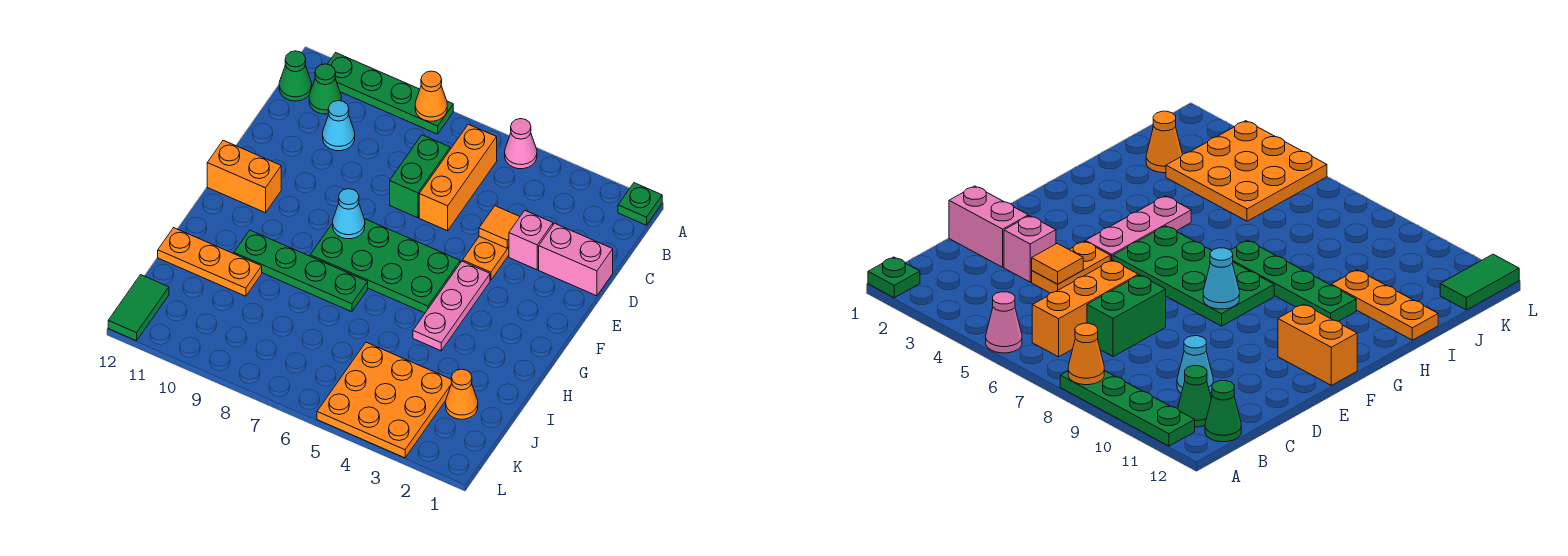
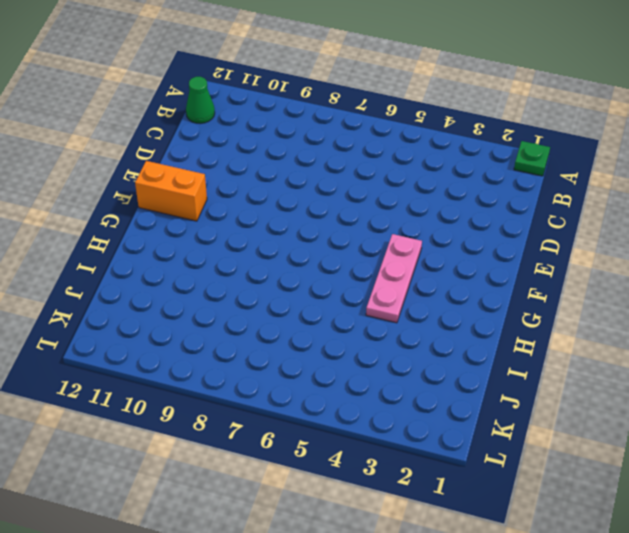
none -> pink cone A5 level 1
none -> green plate A8:A11 level 1
none -> orange brick B6:D6 level 1

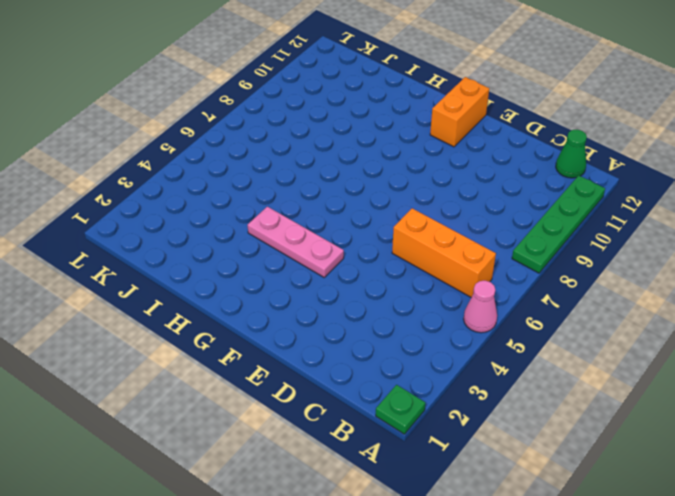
none -> green cone B11 level 1
none -> green brick C7:D7 level 1
none -> cyan cone C10 level 1

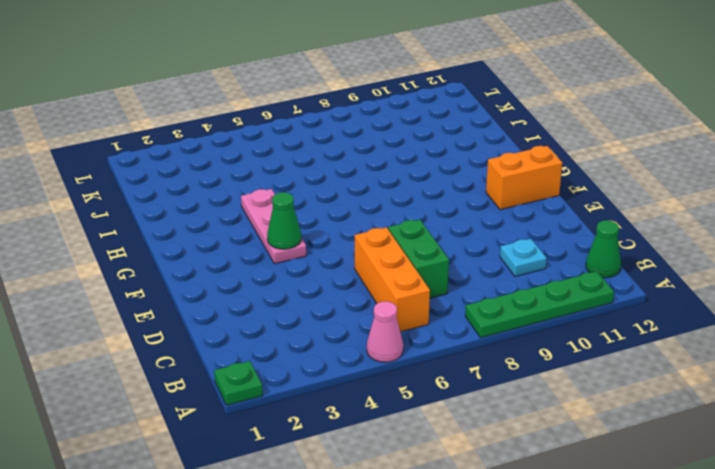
cyan plate C10 level 1 -> cyan cone C10 level 1
green cone F4 level 2 -> green cone B11 level 1
none -> pink brick D1:D2 level 1
none -> pink brick D3 level 1
none -> orange plate D4:E4 level 1

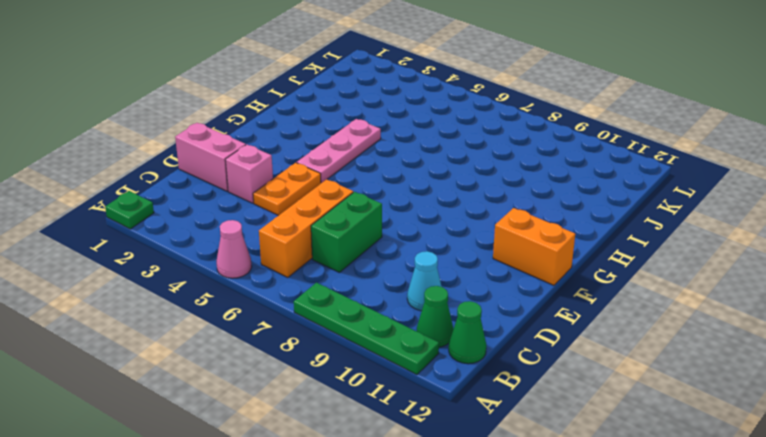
none -> green plate F5:G8 level 1
none -> green plate H7:H10 level 1
none -> orange plate I10:I12 level 1

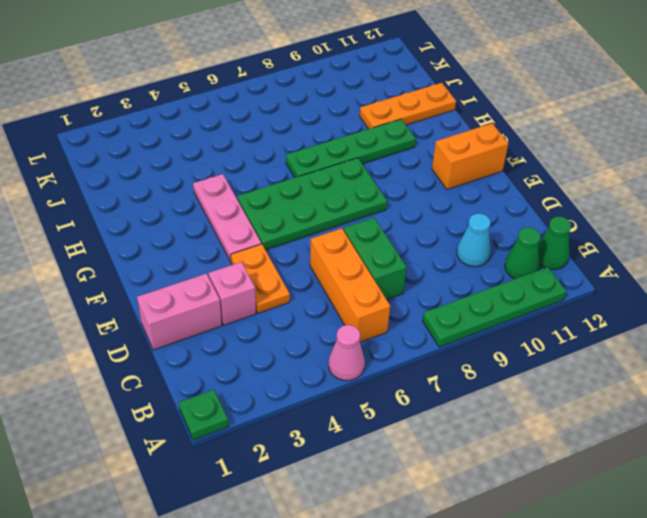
none -> orange cone J2 level 1
none -> orange plate J3:L5 level 1
none -> green tile K12:L12 level 1

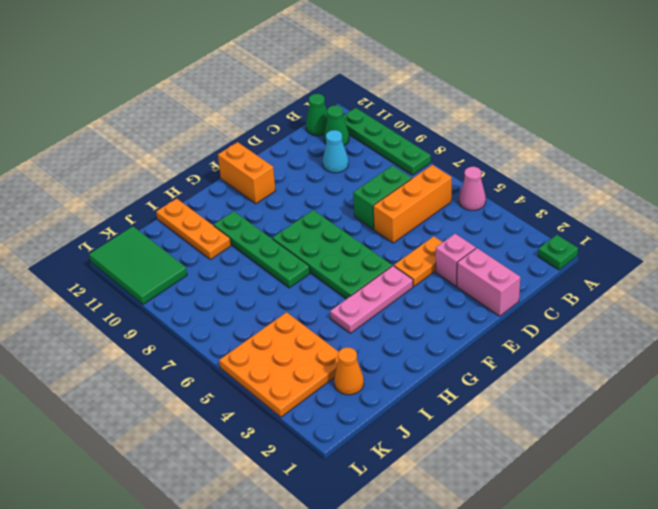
green tile K10:L12 level 1 -> green tile K12:L12 level 1
none -> orange cone A8 level 2
none -> orange tile D4 level 2
none -> cyan cone F8 level 2

